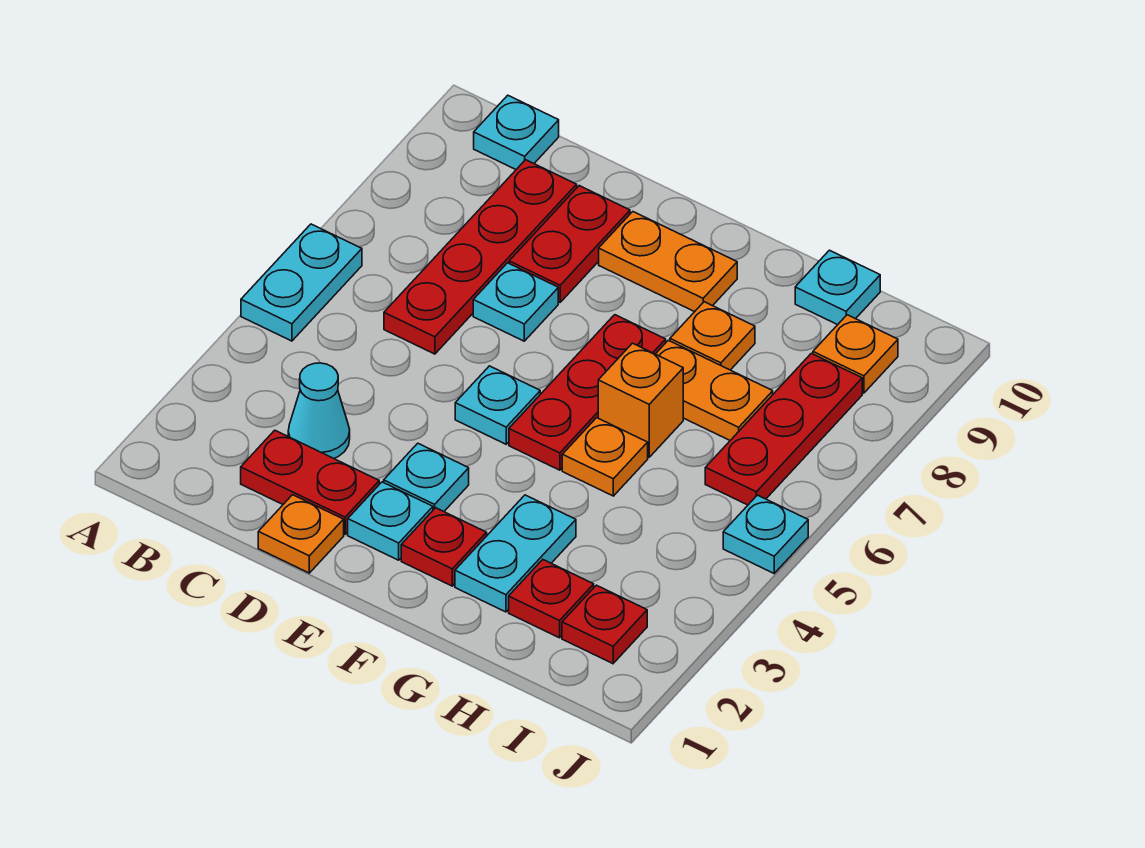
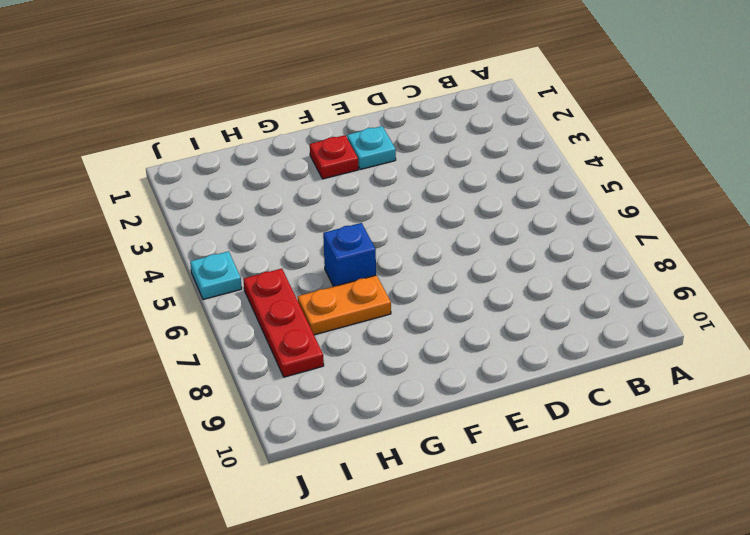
blue brick G6 level 1 -> orange brick G6 level 1
none -> cyan plate A5:A6 level 1
none -> cyan plate B10 level 1
none -> red plate C2:D2 level 1

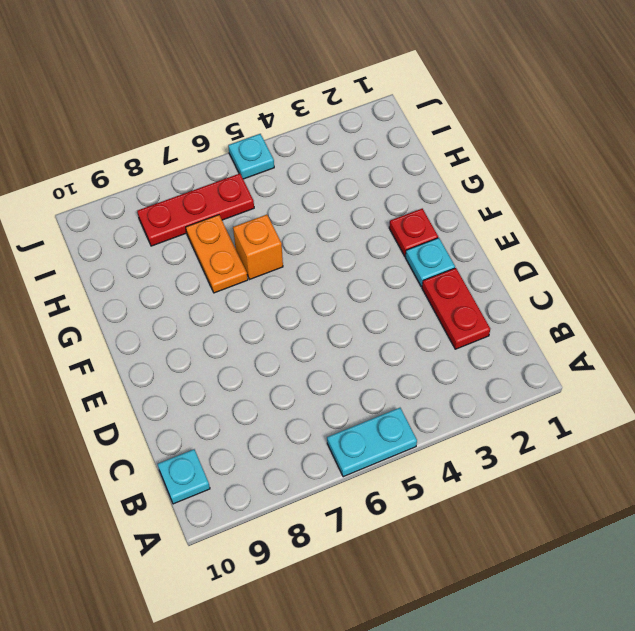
none -> cyan cone C3 level 1
none -> red plate C6:C9 level 1
none -> orange plate D1 level 1

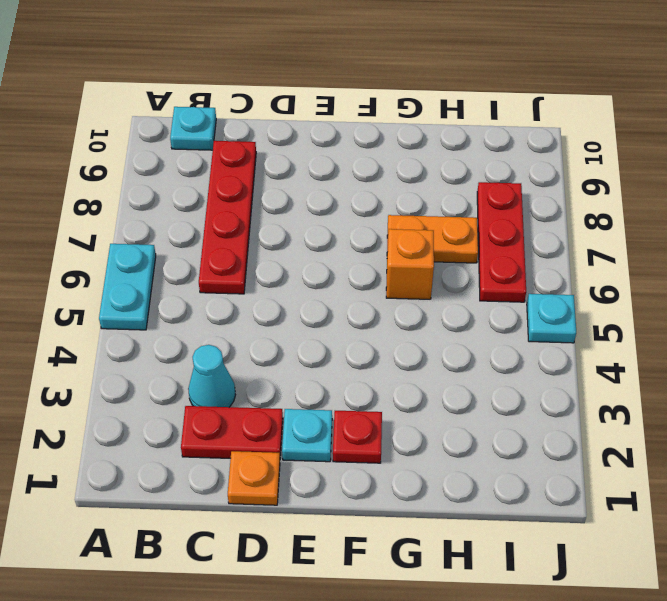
none -> cyan plate D7 level 1
none -> red plate D8:D9 level 1
none -> cyan plate E3 level 1

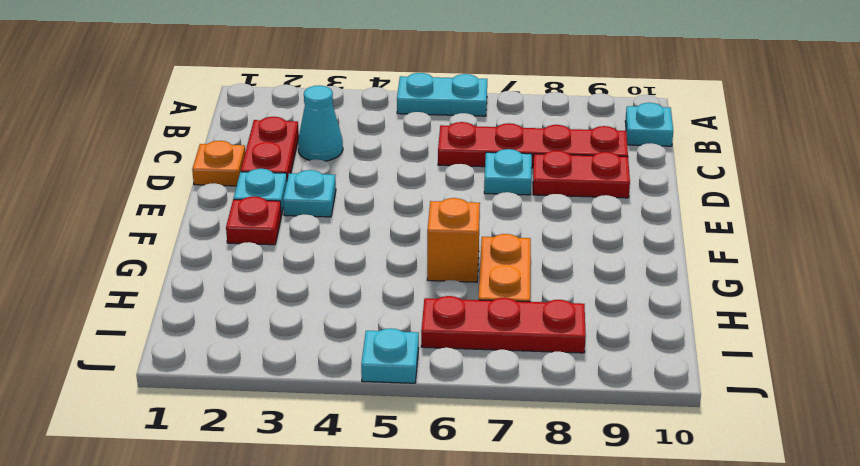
none -> cyan plate E5 level 1
none -> orange plate E9:F9 level 1
none -> red plate F5:F7 level 1

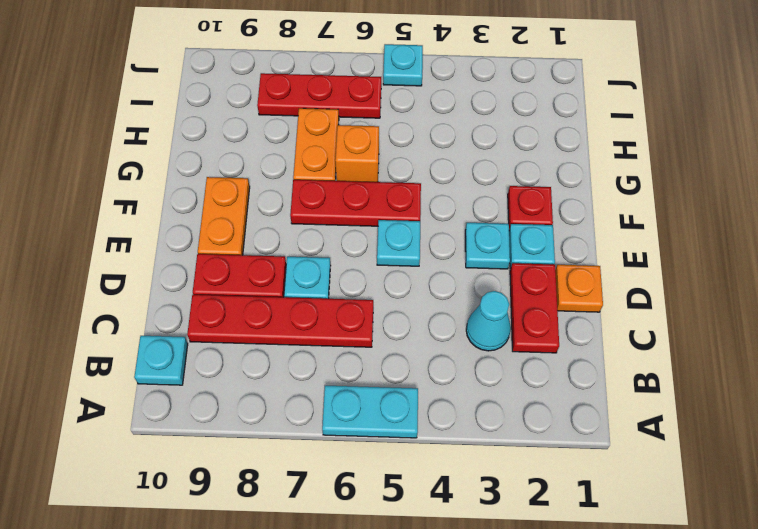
none -> cyan plate G2:G3 level 1
none -> orange plate G5 level 1
none -> orange plate G8 level 1

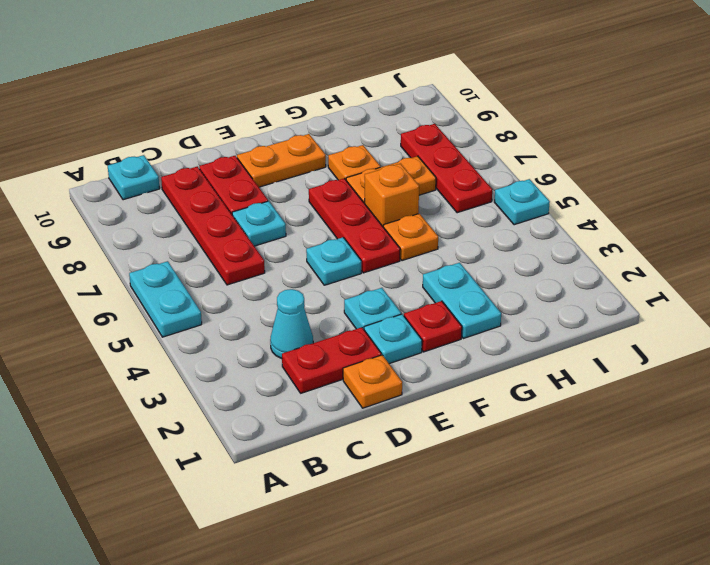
none -> red plate H2 level 1
none -> cyan plate H10 level 1
none -> red plate I2 level 1

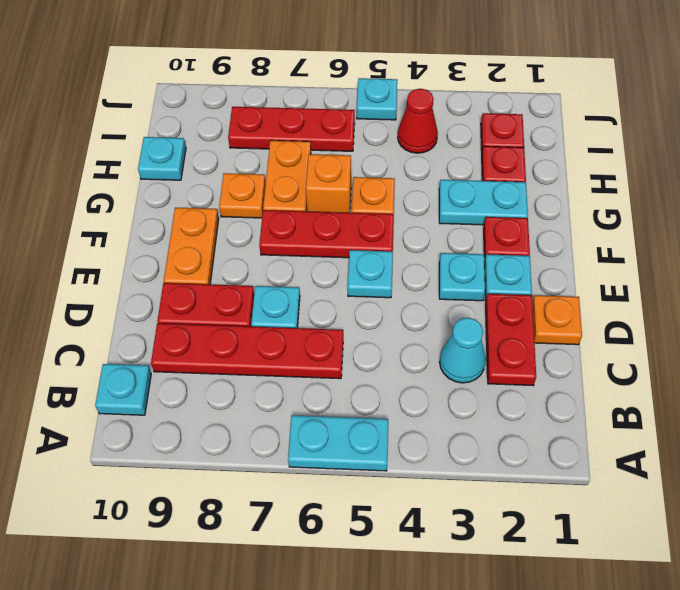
red cone I4 level 1 -> none
none -> orange plate I9 level 1

